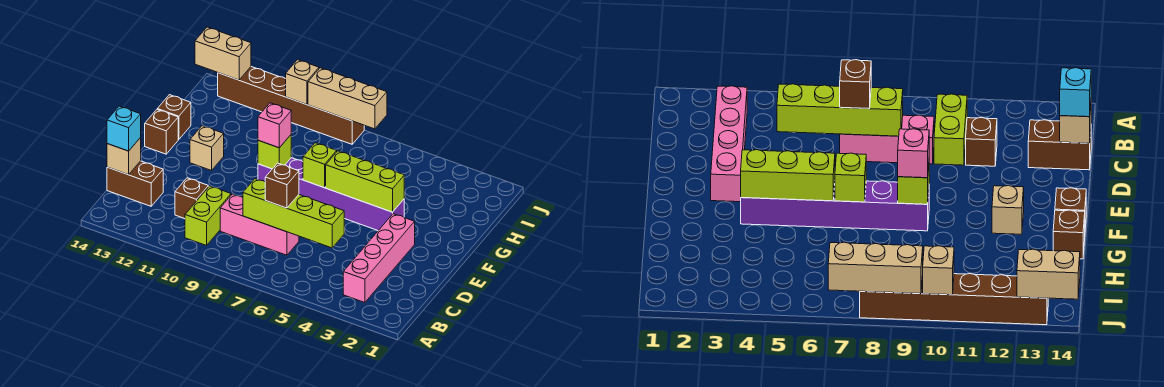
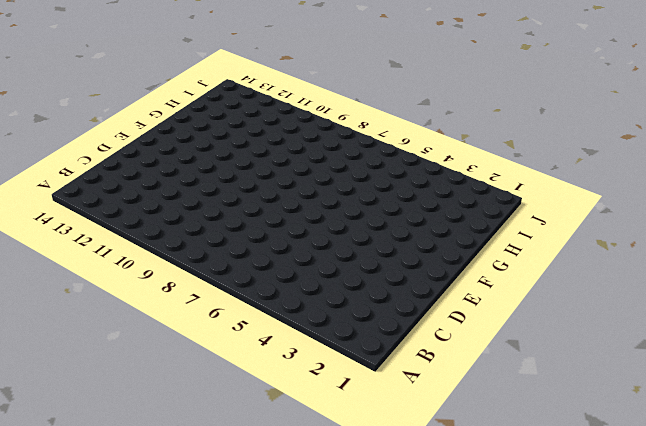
none -> pink brick B3:E3 level 1
none -> lime brick B10:C10 level 1
none -> pink brick C7:C9 level 1

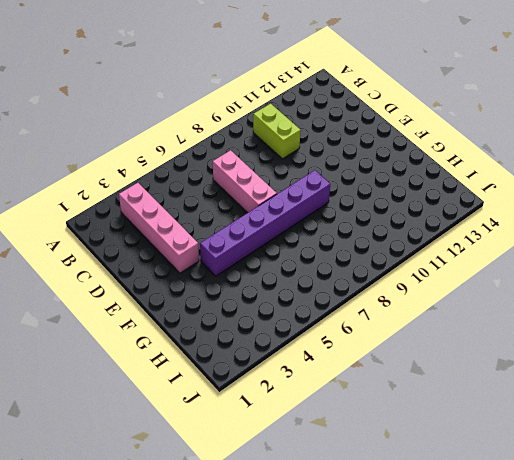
pink brick C7:E7 level 1 -> pink brick C7:C9 level 1
none -> brown brick C11 level 1
none -> brown brick C13:C14 level 1
none -> tan brick F12 level 1

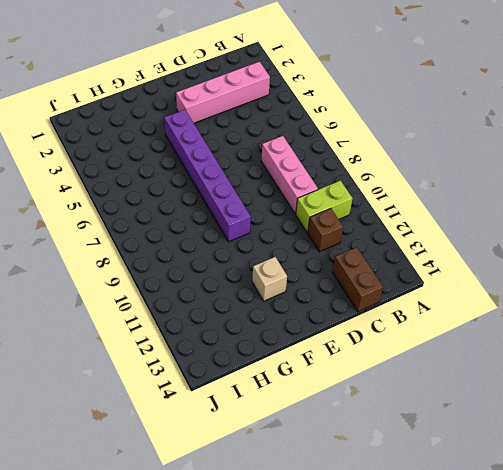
none -> brown brick F14 level 1
none -> brown brick G14 level 1
none -> brown brick J8:J13 level 1

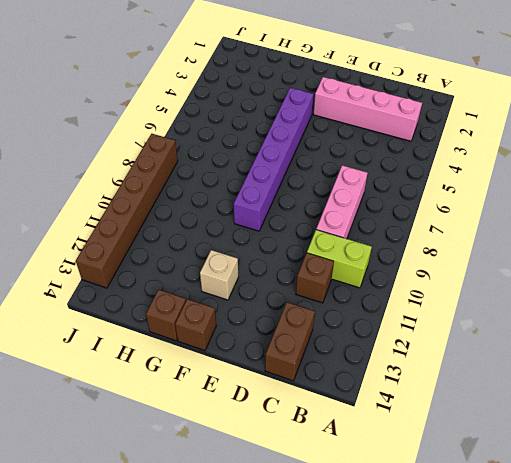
none -> lime brick C5:C8 level 2
none -> tan brick C14 level 2
none -> lime brick F4:F6 level 2

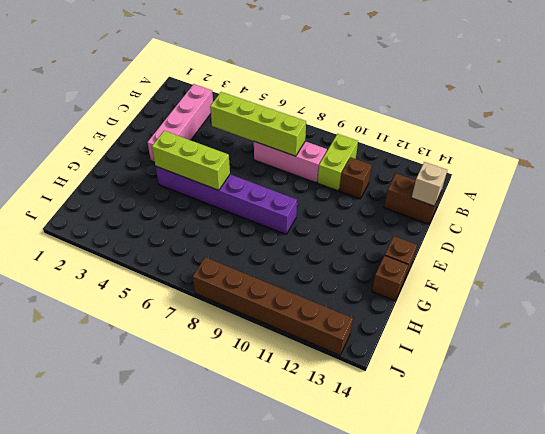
none -> tan brick F12 level 1
none -> lime brick F7 level 2
none -> lime brick F9 level 2

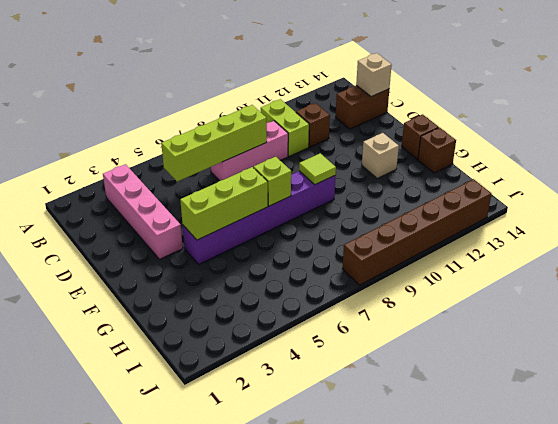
lime tile F9 level 2 -> lime brick F9 level 2
none -> tan brick J7:J9 level 2
none -> tan brick J10 level 2
none -> tan brick J13:J14 level 2

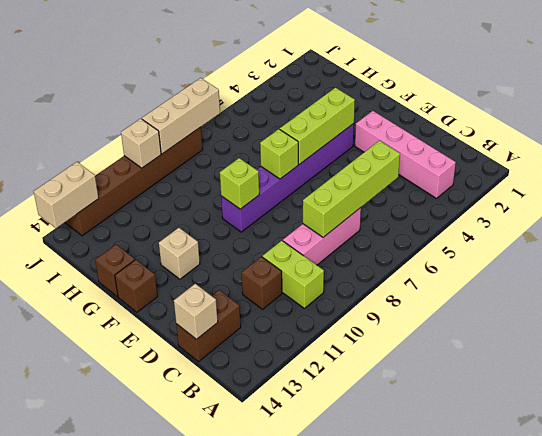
none -> brown brick C7 level 3
none -> cyan brick C14 level 3
none -> pink brick F9 level 3

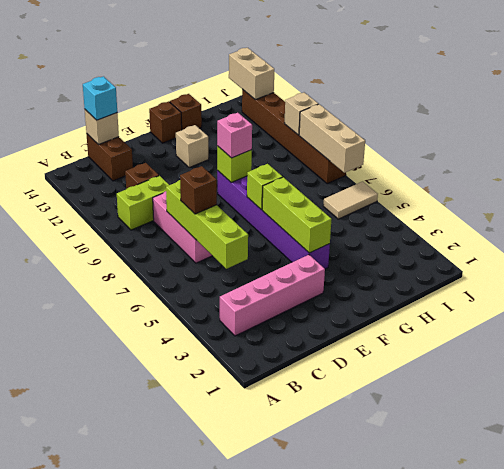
tan tile I6:J6 level 1 -> none

